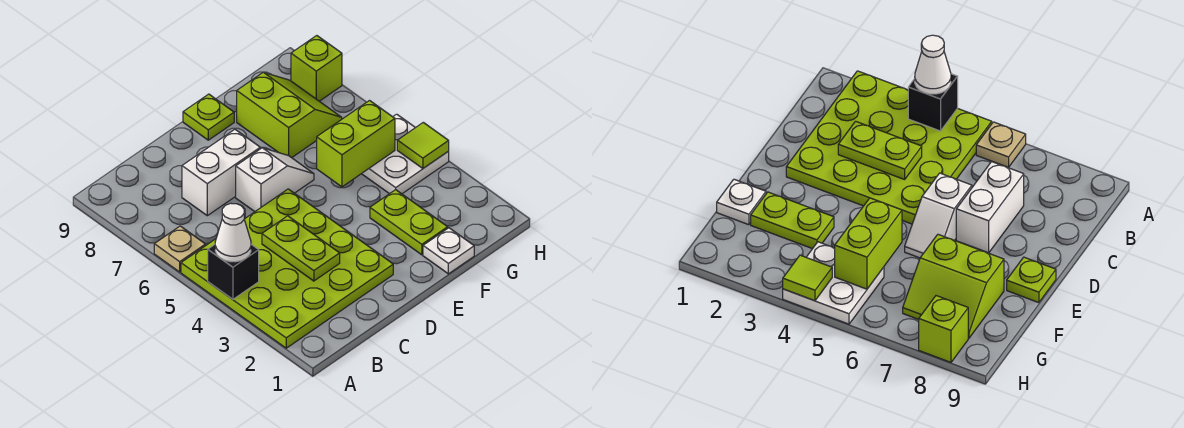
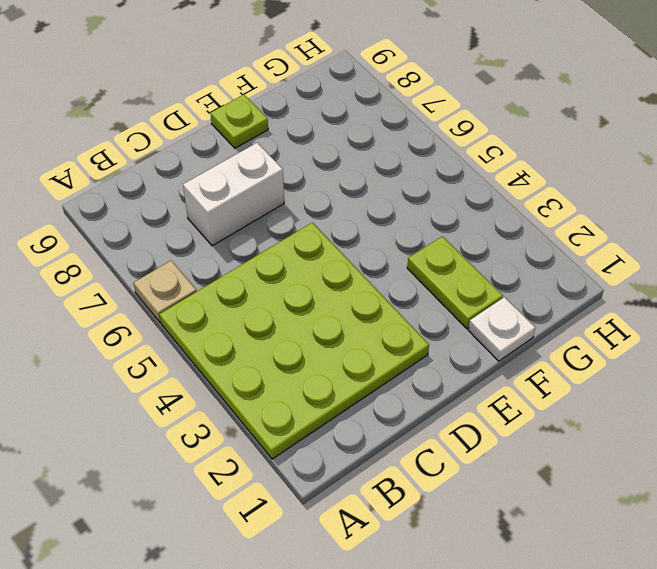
none -> white slope D6:E6 level 1 top D
none -> lime slope F7:G8 level 1 top F
none -> white plate G4:H5 level 1

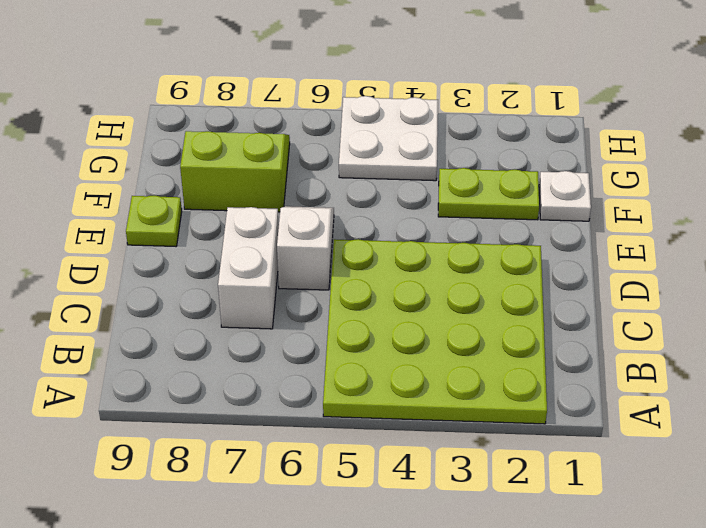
none -> tan plate A6 level 1
none -> lime brick H8 level 1
none -> black brick A4 level 2

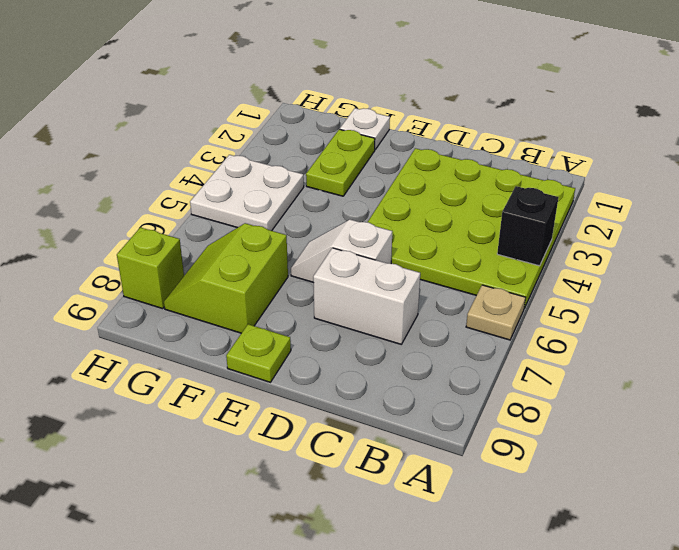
none -> lime plate C3:C4 level 2
none -> lime brick F5:G5 level 2
none -> lime tile H4 level 2

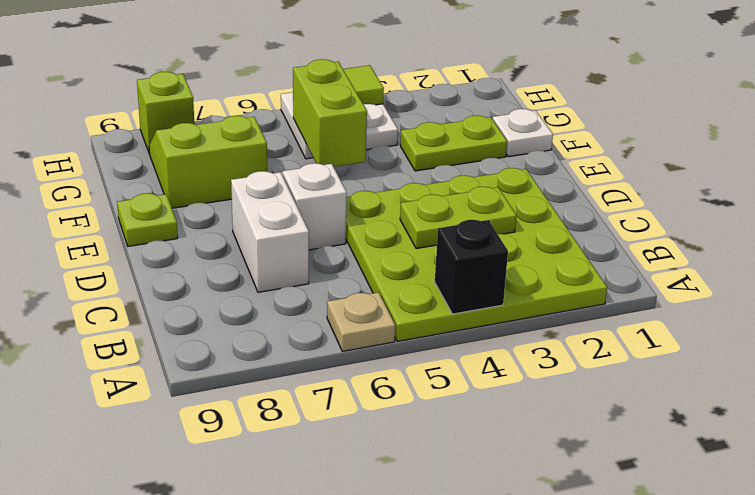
none -> white cone A4 level 3

